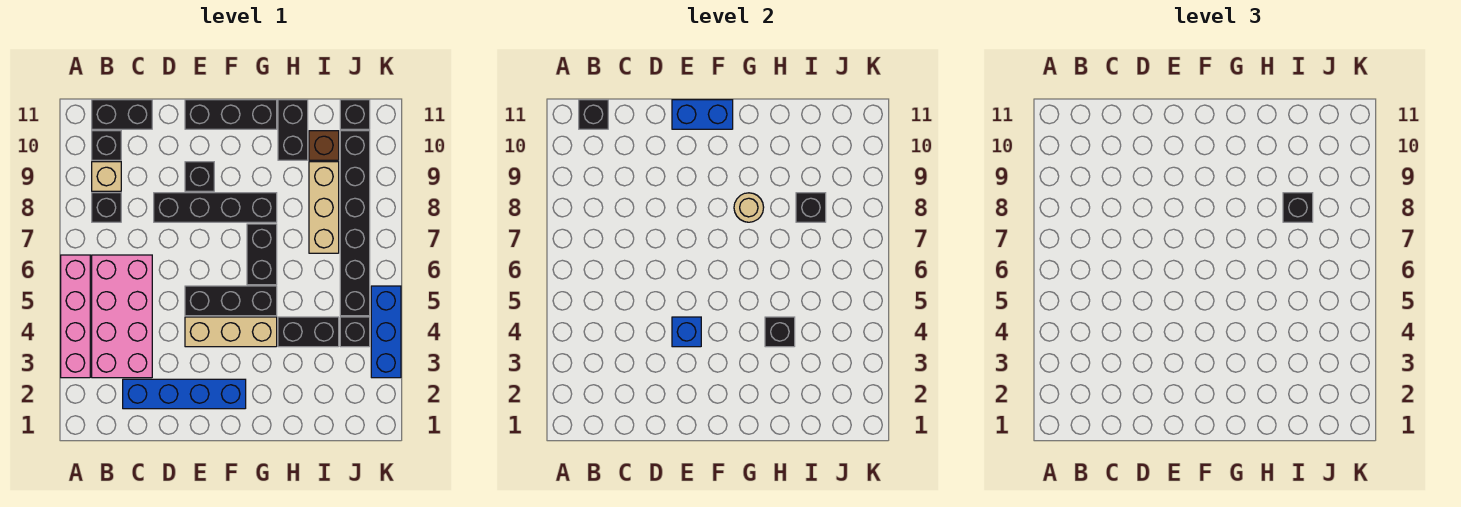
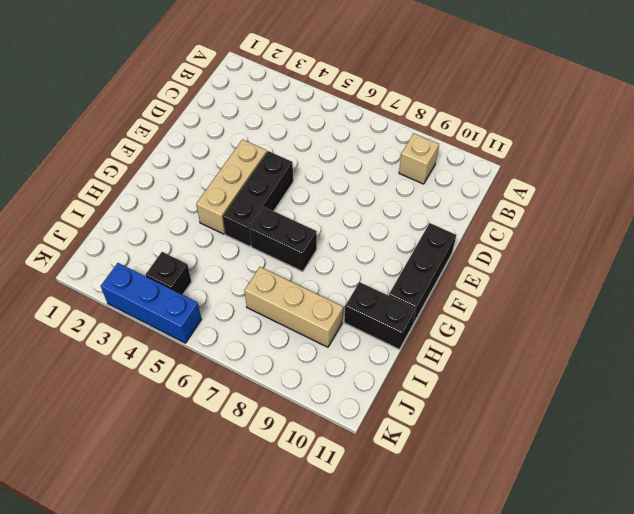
none -> pink brick A3:A6 level 1
none -> pink brick B3:C6 level 1
none -> black brick B8 level 1

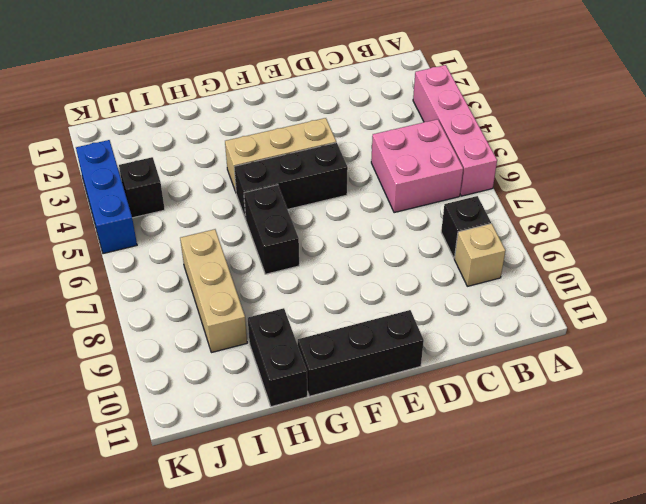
pink brick B5:C6 level 1 -> pink brick B3:C6 level 1
none -> black brick B10 level 1
none -> black brick B11:C11 level 1
none -> blue brick C2:F2 level 1

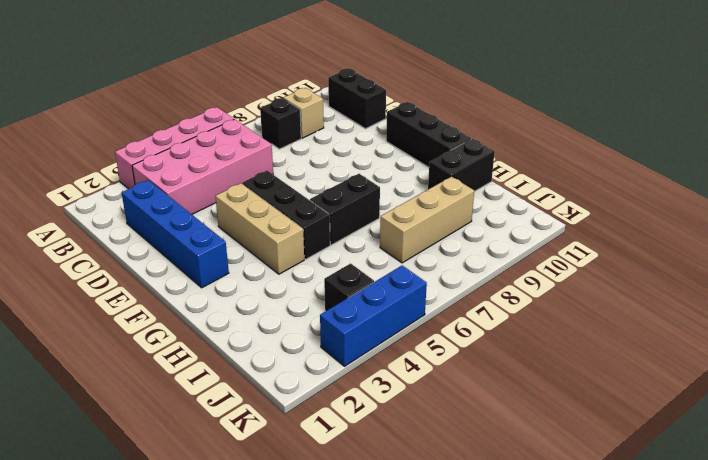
none -> black brick B10 level 1
none -> black brick D8:G8 level 1
none -> black brick E9 level 1

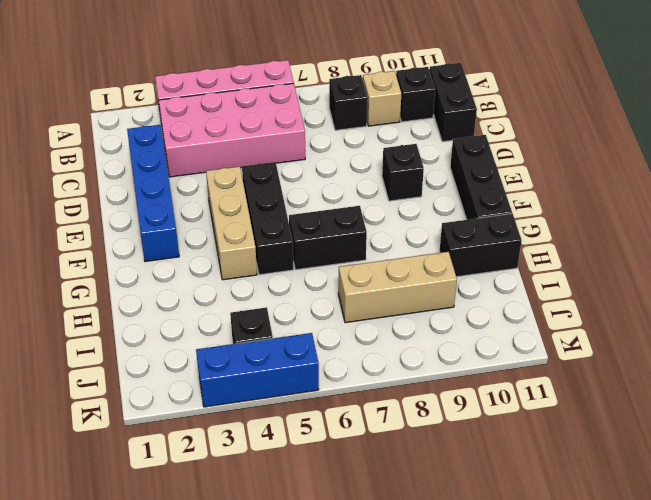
none -> black brick D8:G8 level 1
none -> black brick H4:I4 level 1
none -> brown brick I10 level 1

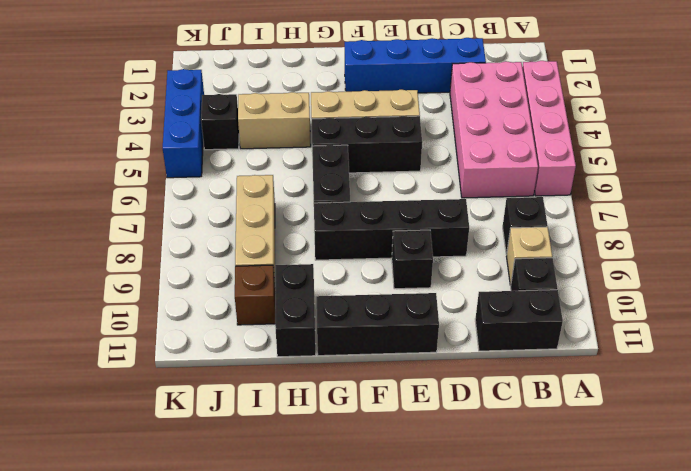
tan brick H4:I4 level 1 -> black brick H4:I4 level 1
none -> black brick J5:J10 level 1
none -> black brick J11 level 1
none -> black brick B11 level 2

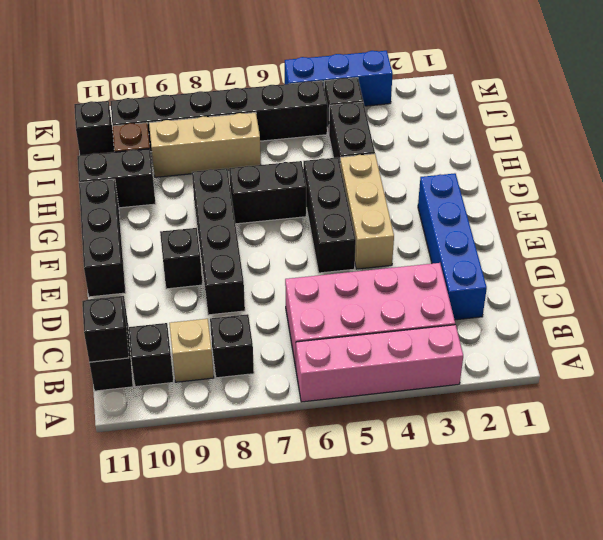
none -> blue brick E4 level 2
none -> blue brick E11:F11 level 2
none -> tan round brick G8 level 2

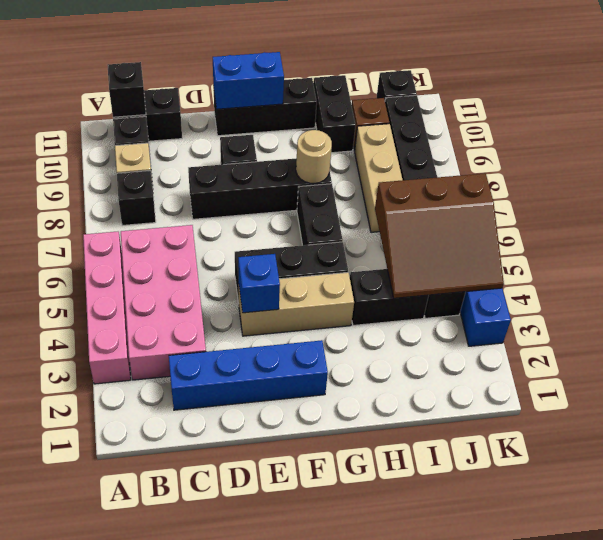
brown slope I4:K6 level 2 top 6 -> none
none -> black brick H4 level 2
none -> black brick I8 level 2
none -> black brick I8 level 3

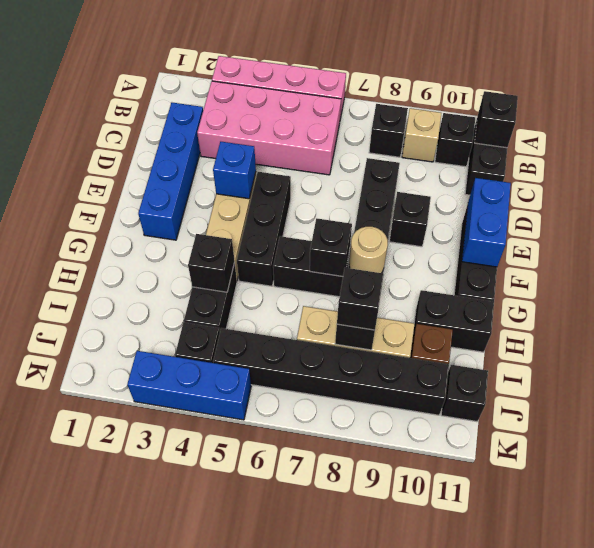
black brick G7 level 2 -> none

